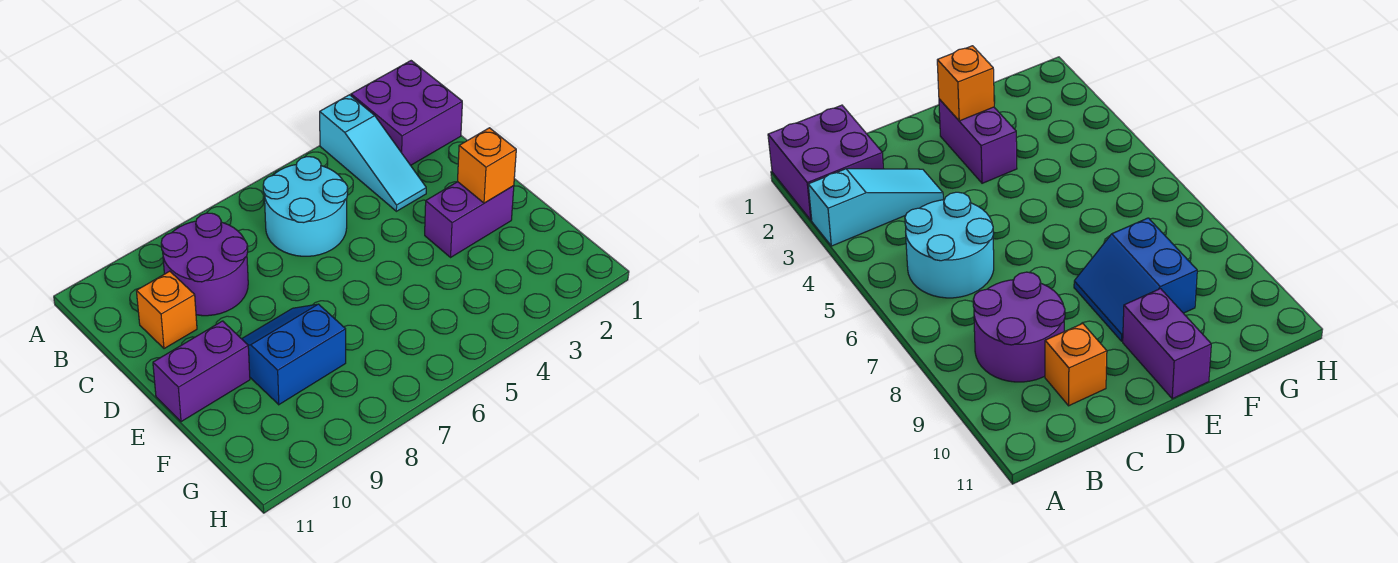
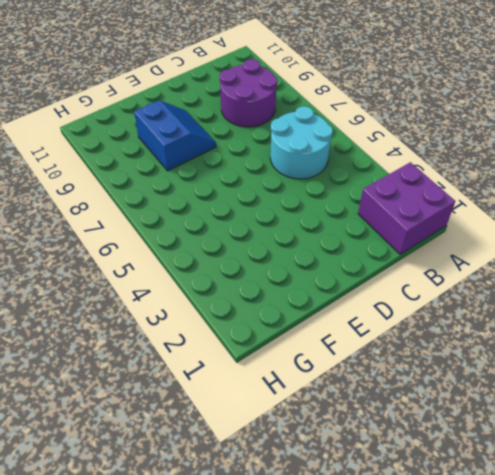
none -> cyan slope A3:C3 level 1 top A
none -> orange brick C10 level 1

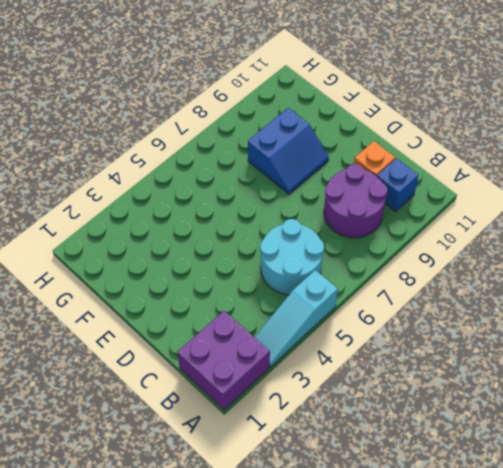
cyan slope A3:A5 level 1 top 5 -> cyan slope A3:C3 level 1 top A
blue brick B10 level 1 -> none
none -> purple brick E2:E3 level 1
none -> purple brick E10:E11 level 1

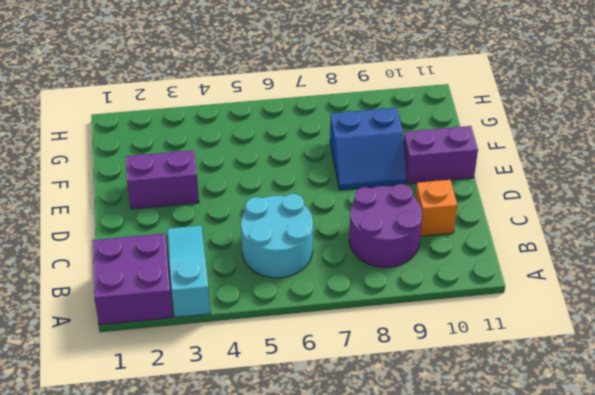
none -> orange brick E2 level 2

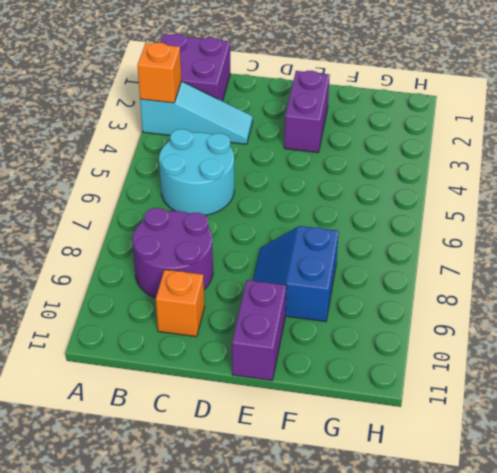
orange brick A3 level 2 -> orange brick E2 level 2

